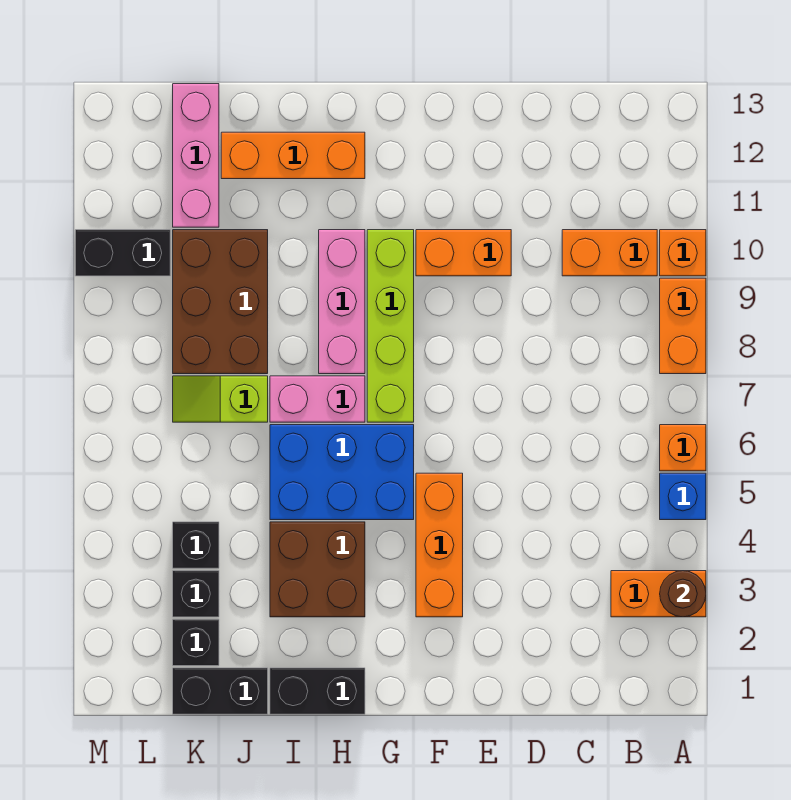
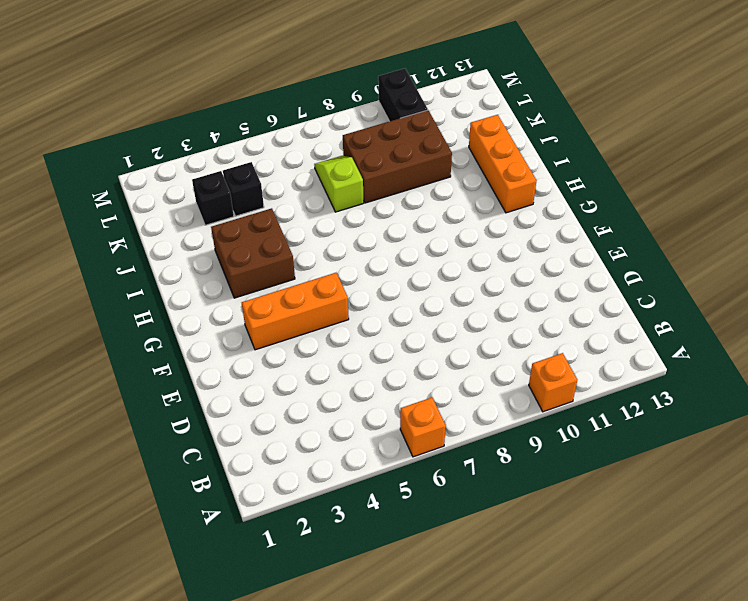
none -> orange brick A3:B3 level 1
none -> blue brick A5 level 1
none -> orange brick A8:A9 level 1

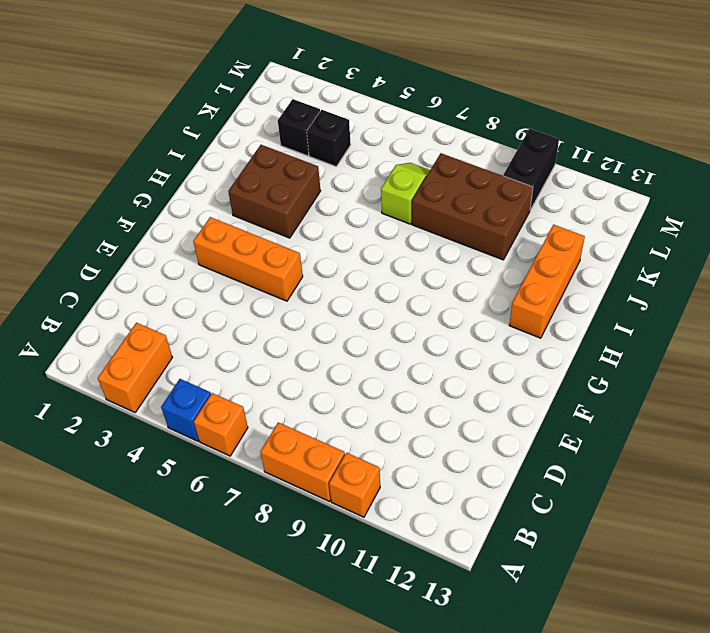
none -> orange brick B10:C10 level 1
none -> orange brick E10:F10 level 1
none -> blue brick G5:I6 level 1

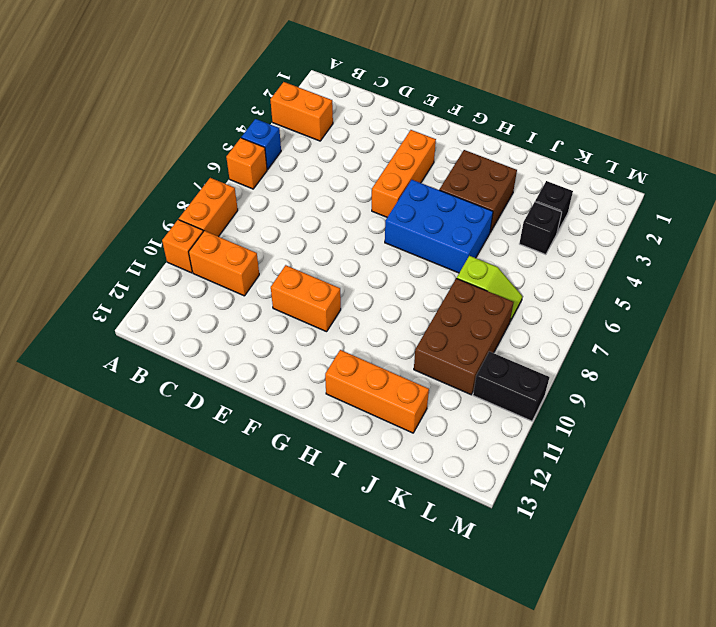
none -> lime brick G7:G10 level 1
none -> black brick H1:I1 level 1
none -> pink brick H7:I7 level 1

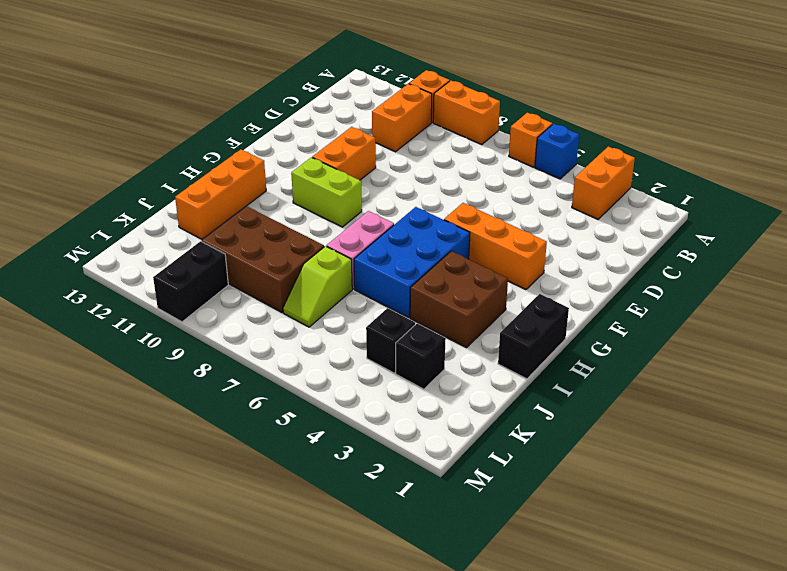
lime brick G9:G10 level 1 -> lime brick G7:G10 level 1
none -> pink brick H8:H10 level 1
none -> black brick J1:K1 level 1
none -> black brick K2 level 1

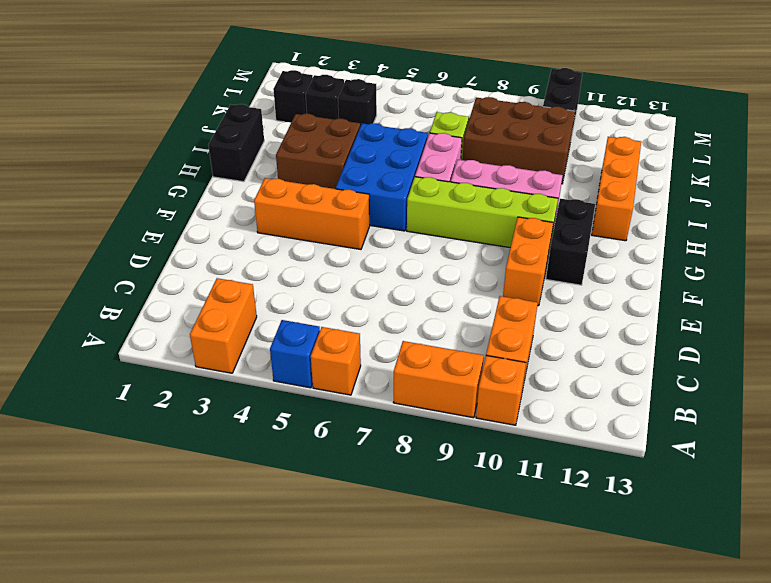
black brick F11:G11 level 1 -> black brick J1:K1 level 1
none -> pink brick K11:K13 level 1
none -> brown round brick A3 level 2

